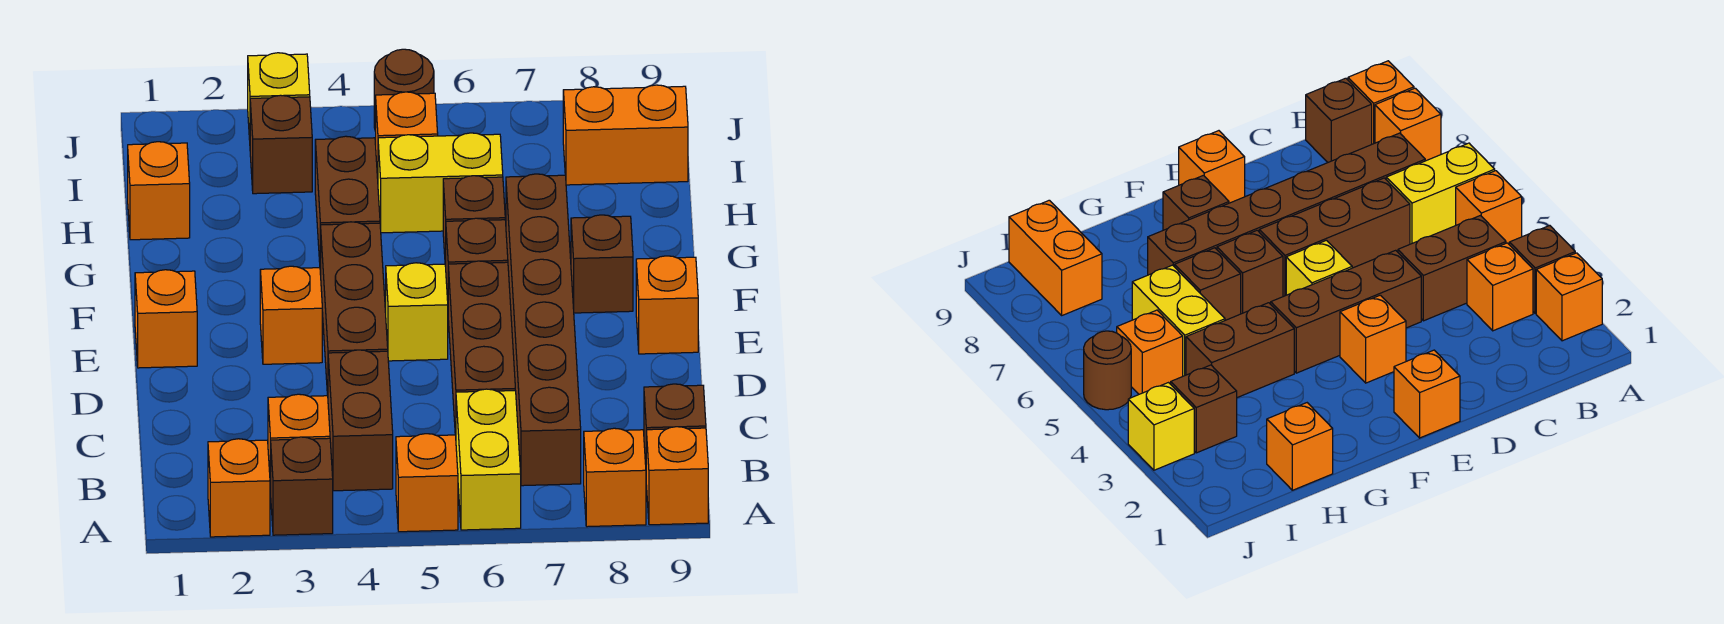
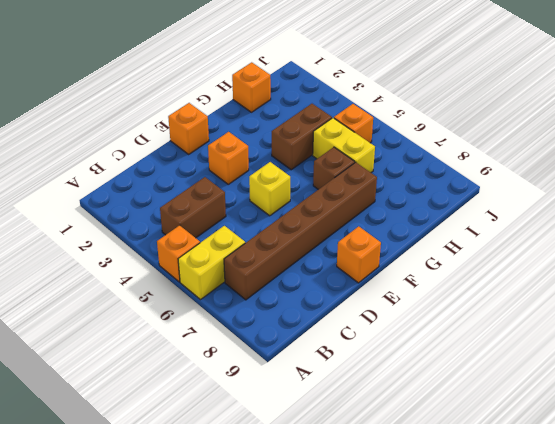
none -> orange brick A2 level 1
none -> brown brick A3 level 1
none -> orange brick A8 level 1

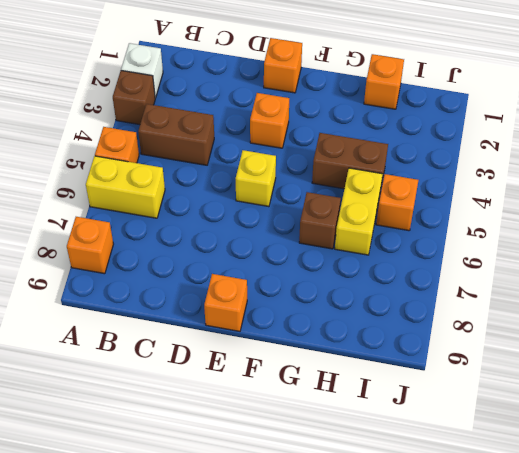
white brick A2 level 1 -> orange brick A2 level 1
none -> orange brick A9 level 1
none -> orange brick B3 level 1
none -> brown brick B7:G7 level 1

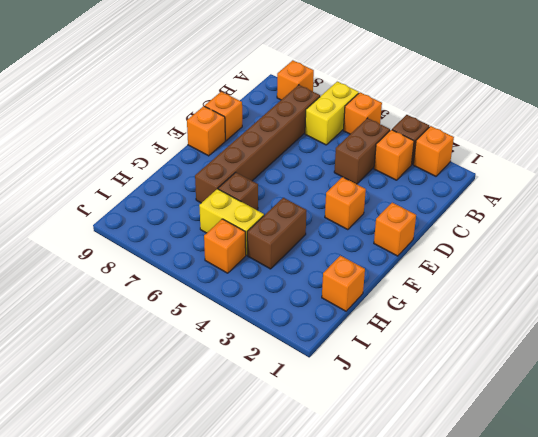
orange brick D9 level 1 -> orange brick A9 level 1
none -> brown brick B9 level 1
none -> brown brick C6:E6 level 1
none -> brown brick D4:F4 level 1

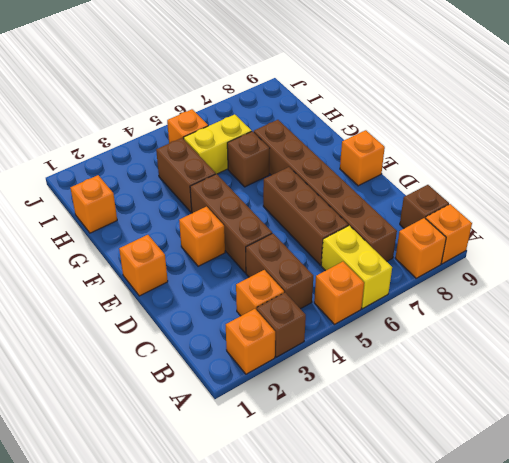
none -> yellow brick E5 level 1
none -> brown brick F6 level 1
none -> brown brick F8 level 1

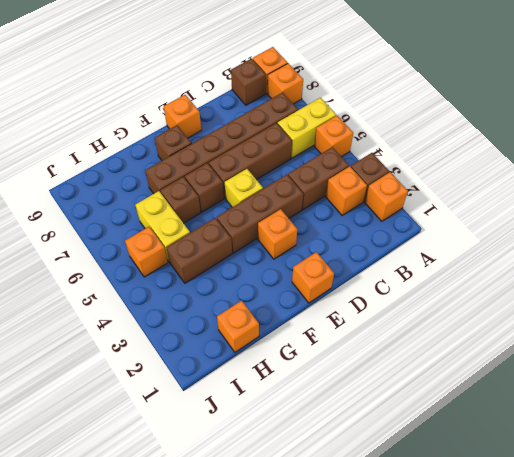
none -> brown brick I3 level 1
none -> orange brick I8:I9 level 1
none -> yellow brick J3 level 1

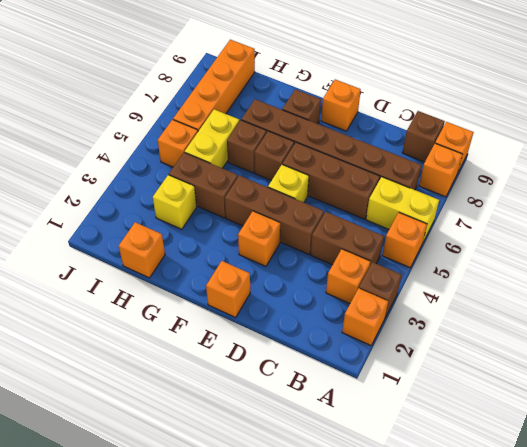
yellow brick H3 level 1 -> yellow brick J3 level 1
orange brick I6:I9 level 1 -> orange brick I8:I9 level 1
none -> brown brick I3 level 1
none -> brown round brick J5 level 1

